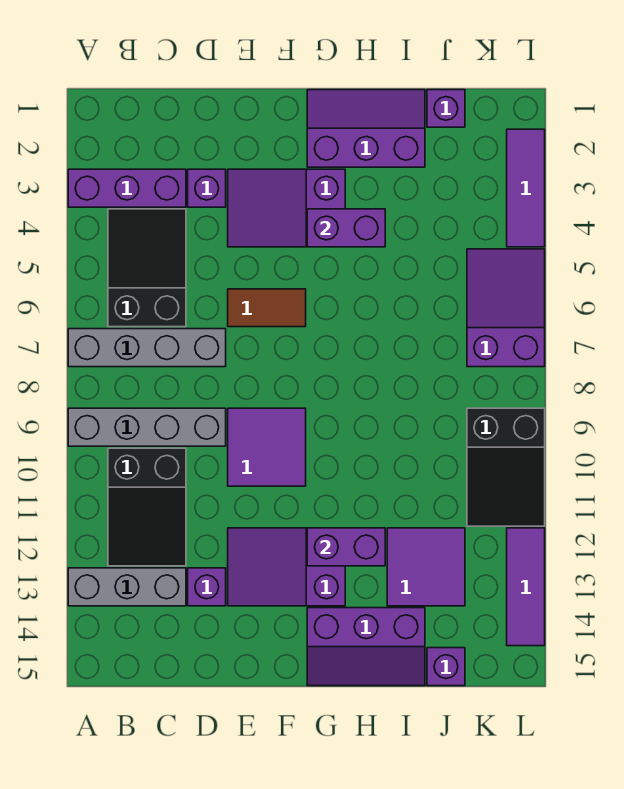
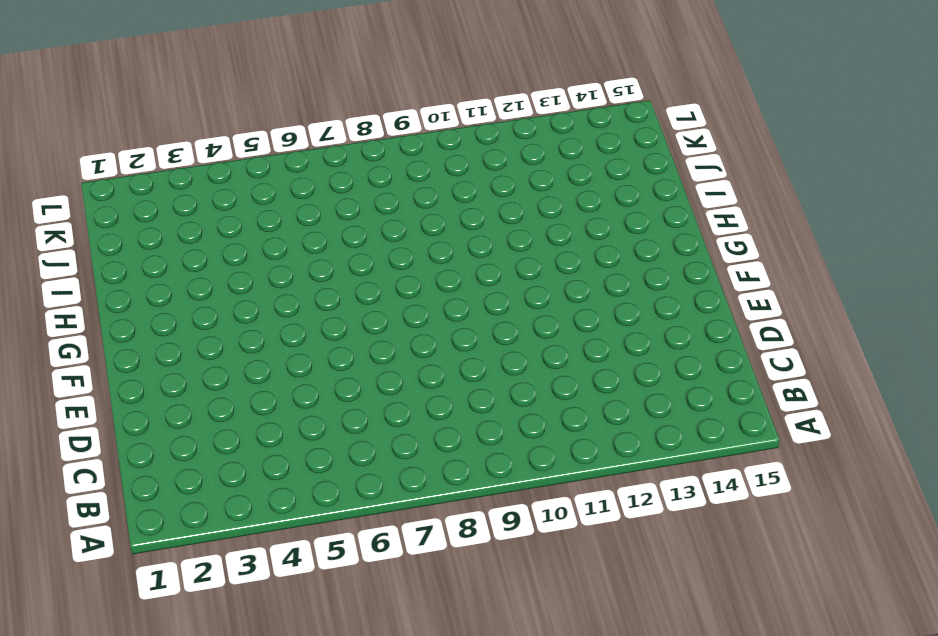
none -> purple brick A3:C3 level 1
none -> grey brick A7:D7 level 1
none -> grey brick A9:D9 level 1

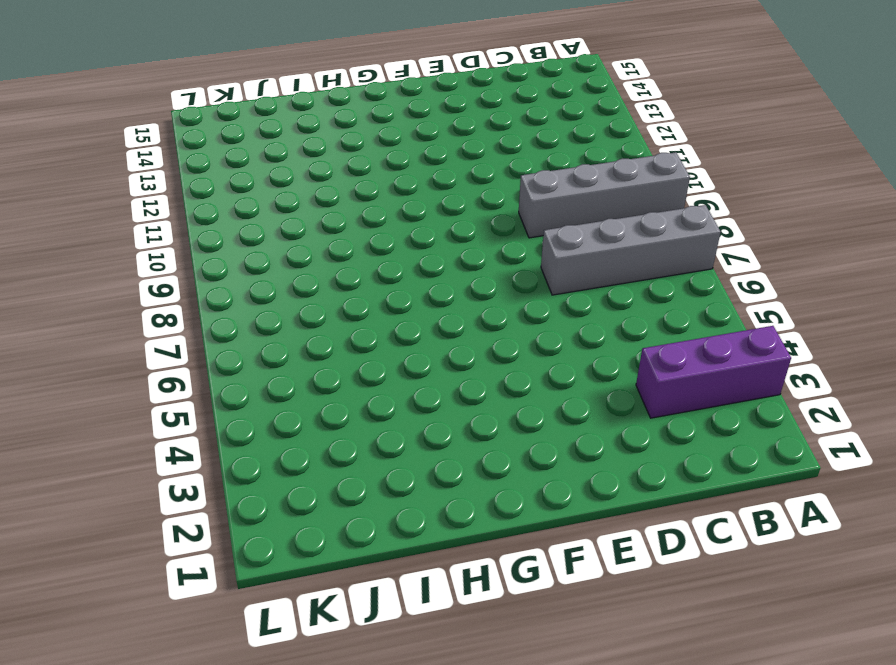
none -> grey brick A13:C13 level 1
none -> black slope B4:C6 level 1 top 6
none -> black slope B10:C12 level 1 top 10

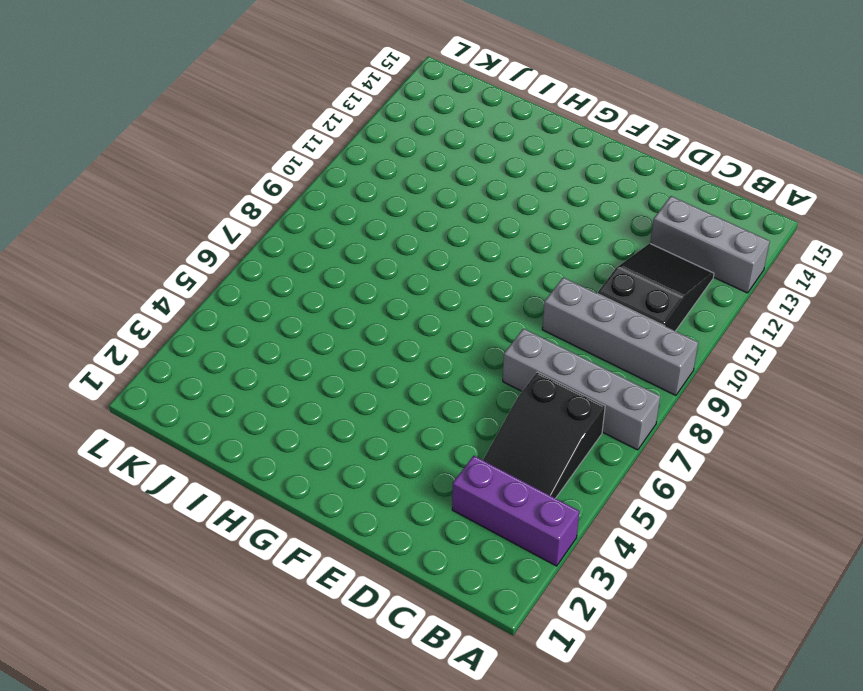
none -> purple brick D3 level 1
none -> purple brick D13 level 1
none -> purple slope E3:G4 level 1 top G

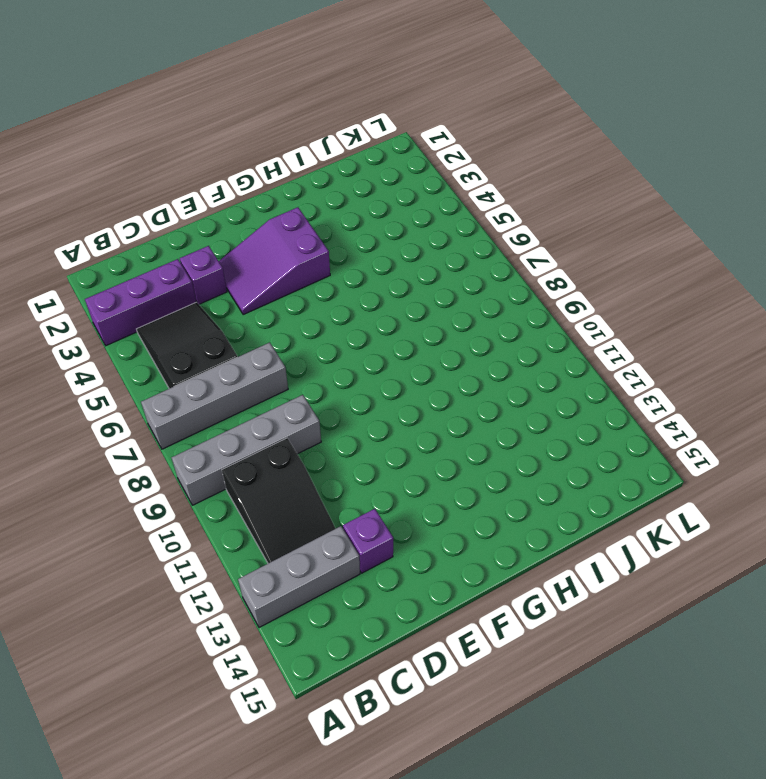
none -> brown tile E6:F6 level 1
none -> purple tile E9:F10 level 1
none -> purple slope E12:G13 level 1 top G

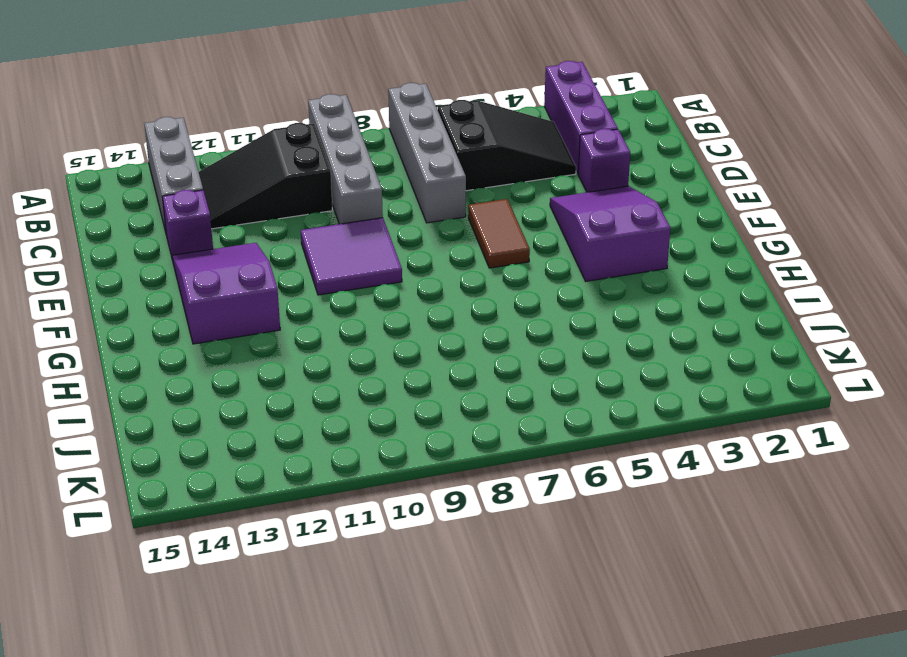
none -> purple slope G1:I2 level 1 top 2
none -> purple slope G14:I15 level 1 top 14
none -> purple tile I12:J13 level 1

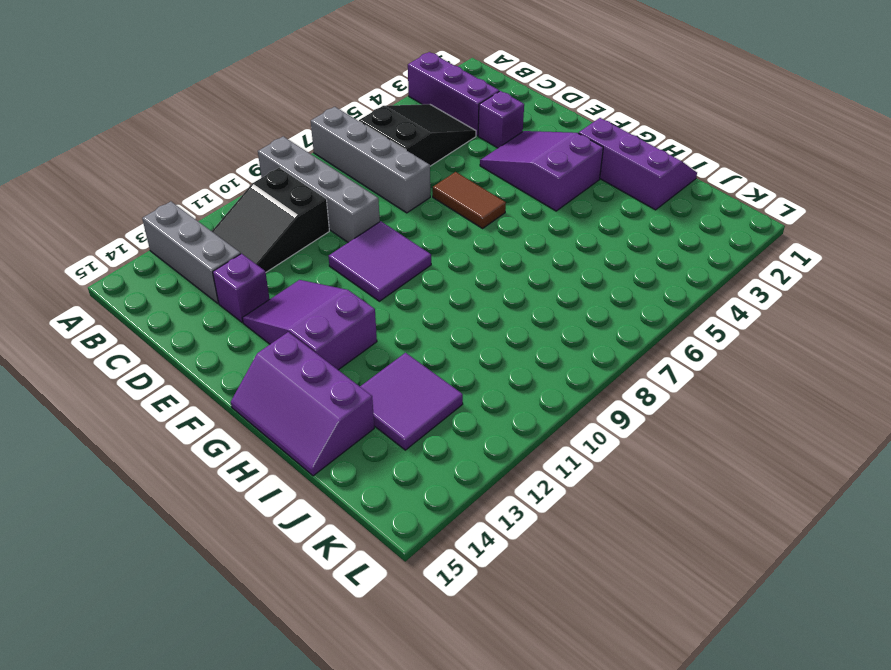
none -> purple brick J1 level 1
none -> purple brick J15 level 1
none -> purple slope K5:L7 level 1 top 7

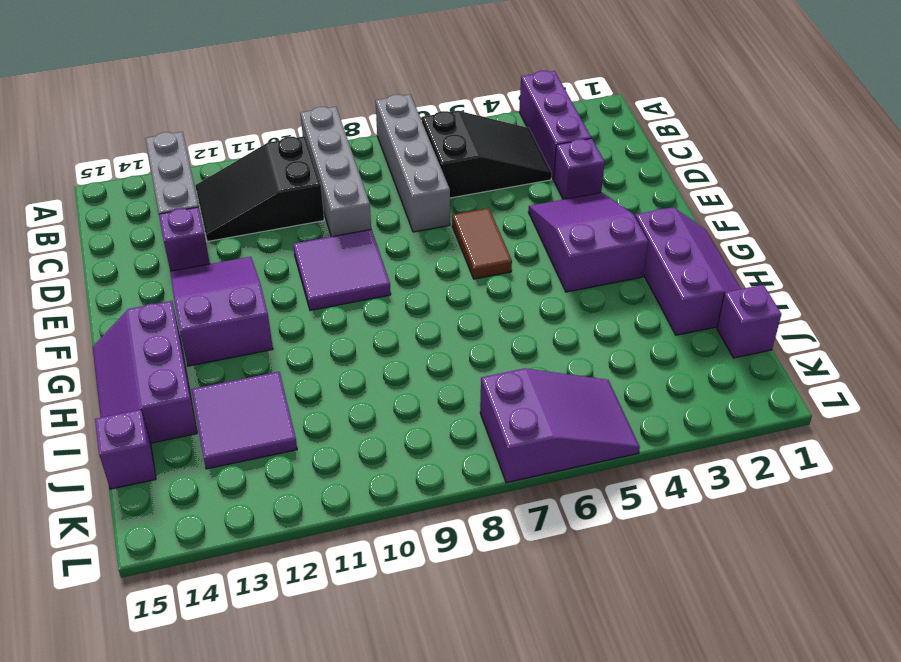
none -> black slope K9:L11 level 1 top 9
none -> purple tile L2:L4 level 1
none -> purple tile L12:L14 level 1

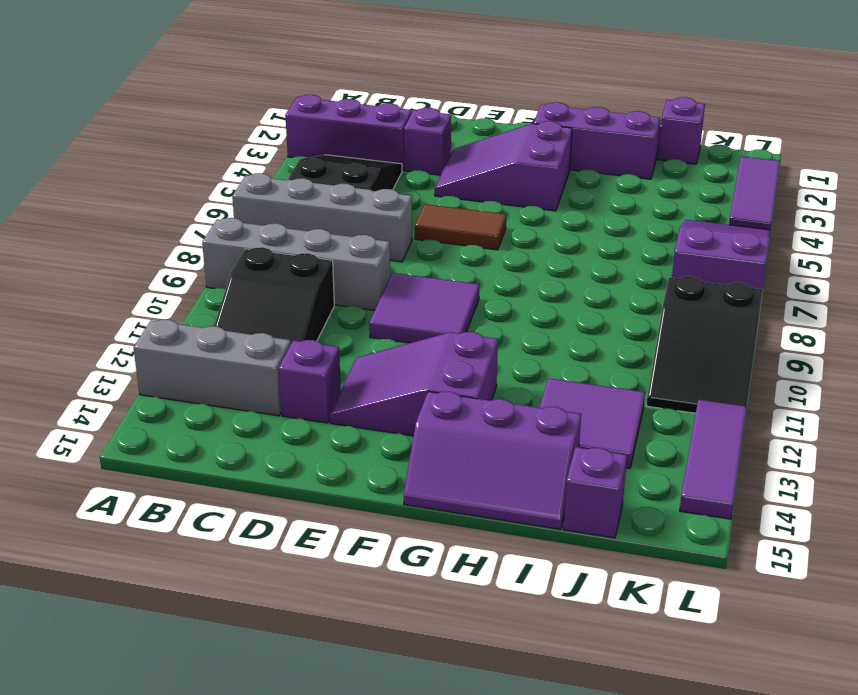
none -> purple brick G4:H4 level 2
none -> purple brick G12:H12 level 2

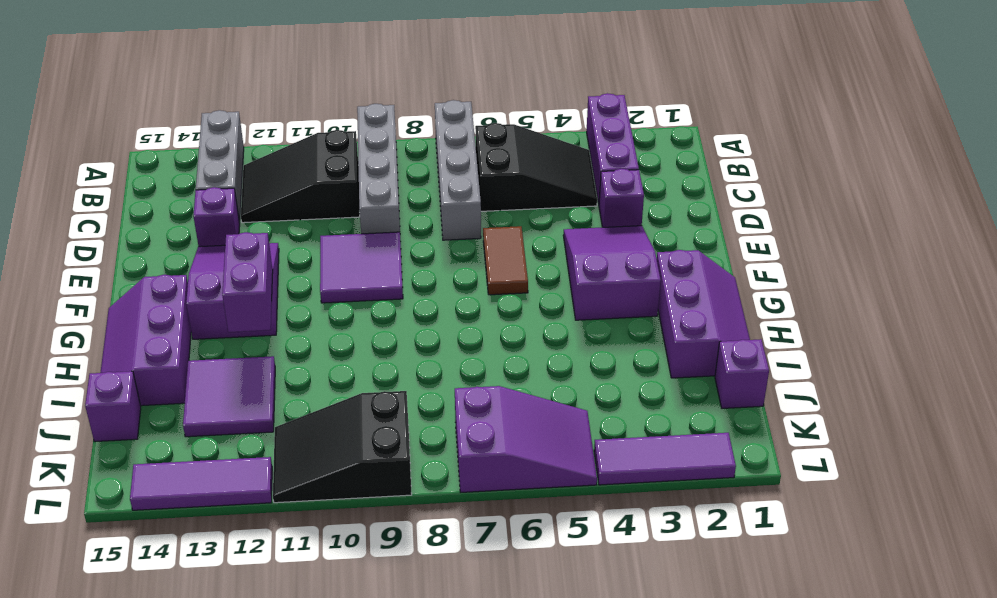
none -> purple brick G4:H4 level 2

